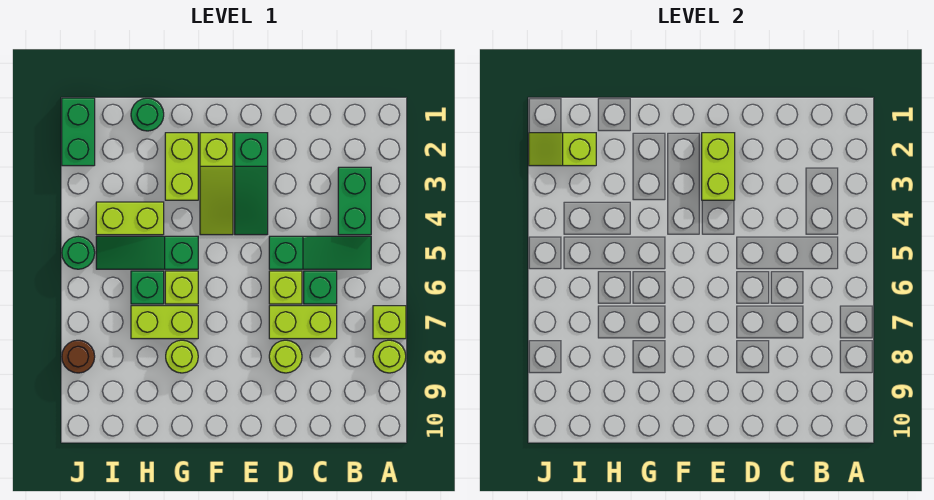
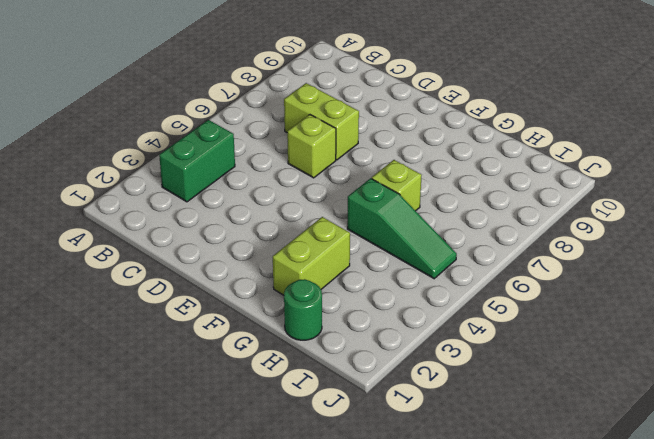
none -> lime brick A7 level 1
none -> lime round brick A8 level 1
none -> green slope B5:D5 level 1 top D

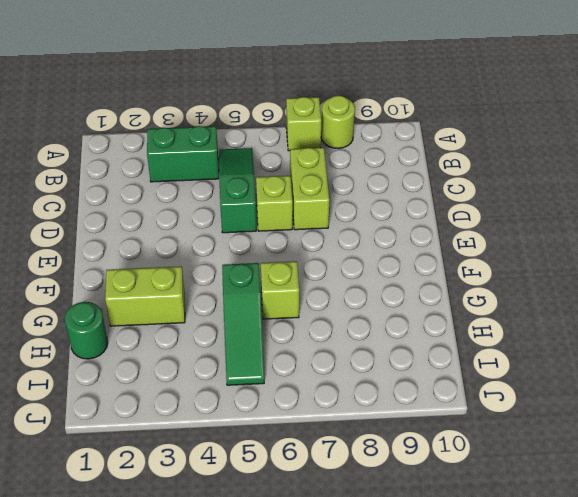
none -> green brick C6 level 1
none -> lime round brick D8 level 1
none -> green slope E2:E4 level 1 top 2

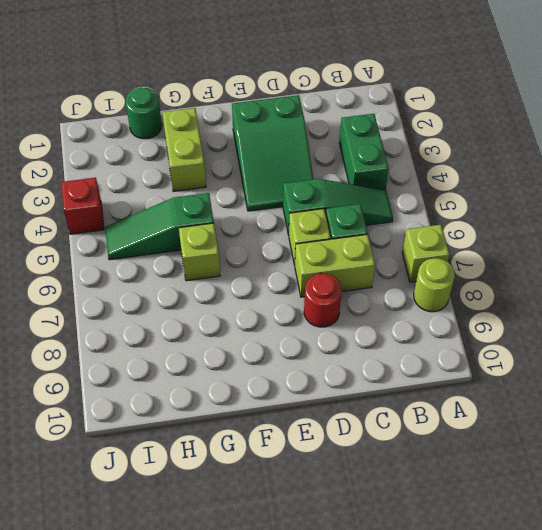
green slope D2:E4 level 1 top 2 -> green slope E2:E4 level 1 top 2
red round brick D8 level 1 -> lime round brick D8 level 1
red brick J4 level 1 -> none
none -> lime slope F2:F4 level 1 top 2
none -> lime brick G7:H7 level 1
none -> lime round brick G8 level 1

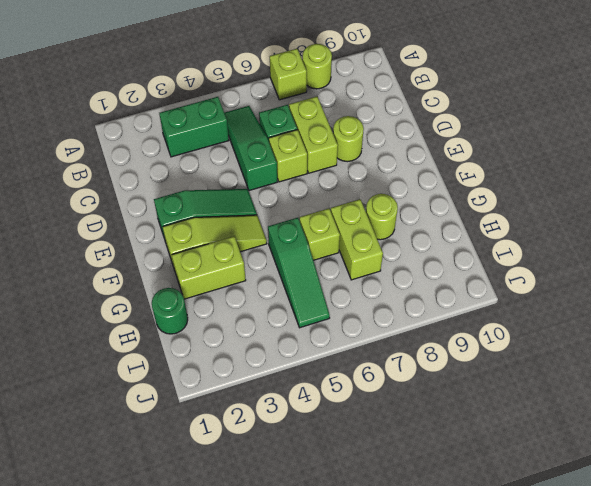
none -> lime brick H4:I4 level 1
none -> green brick H6 level 1
none -> green brick J1:J2 level 1

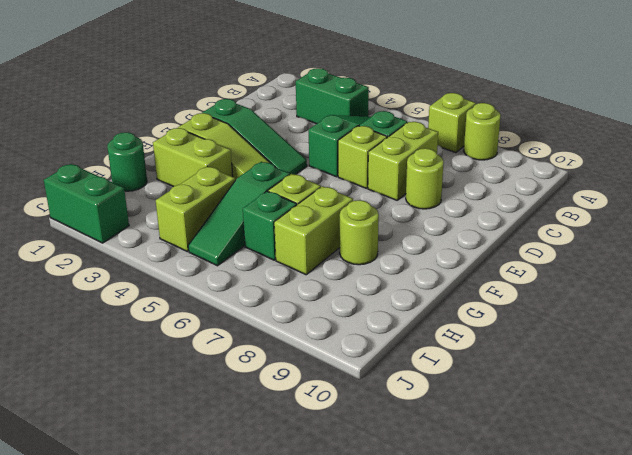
none -> green round brick J5 level 1
none -> brown round brick J8 level 1
none -> lime brick E2:E3 level 2

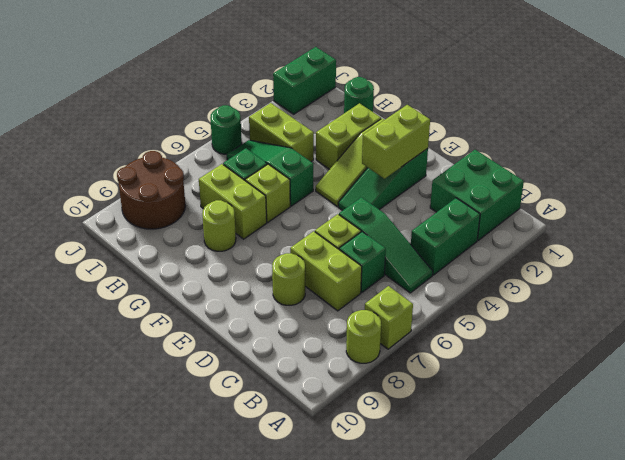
green brick B1:C2 level 1 -> none
brown round brick I8:J9 level 1 -> brown round brick J8 level 1
none -> lime slope I2:J2 level 2 top I

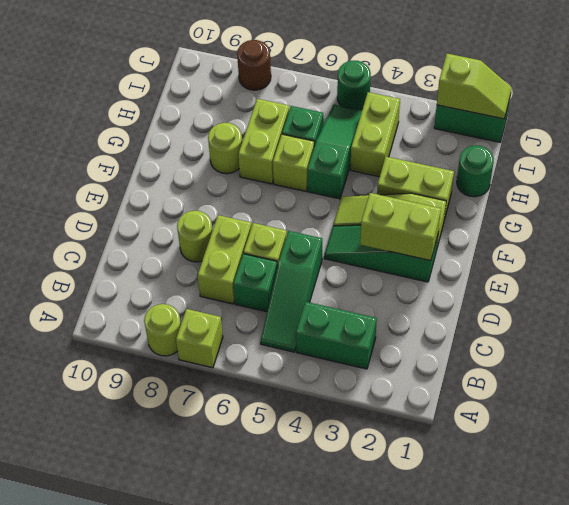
lime slope J1:J2 level 2 top 2 -> lime slope I2:J2 level 2 top I

